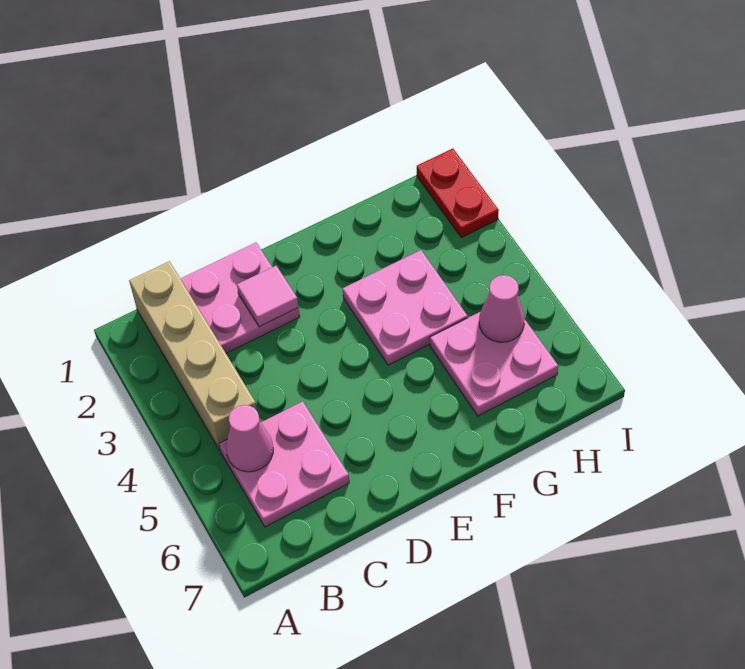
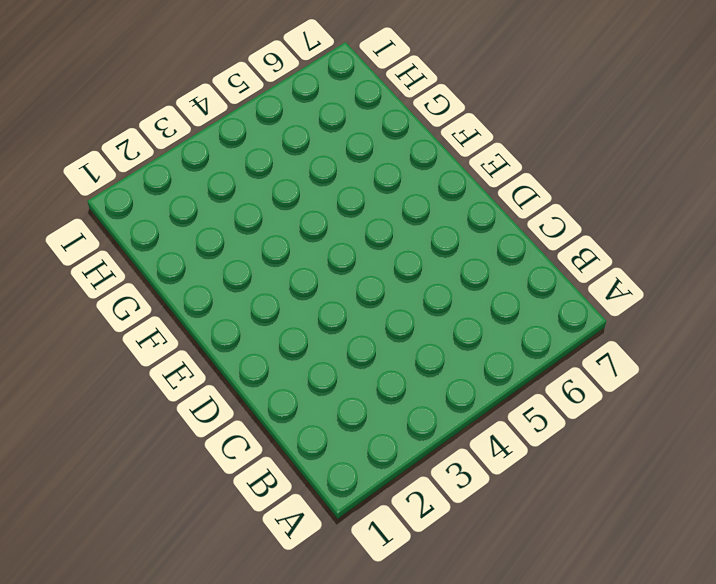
none -> tan brick B1:B4 level 1
none -> pink plate B5:C6 level 1

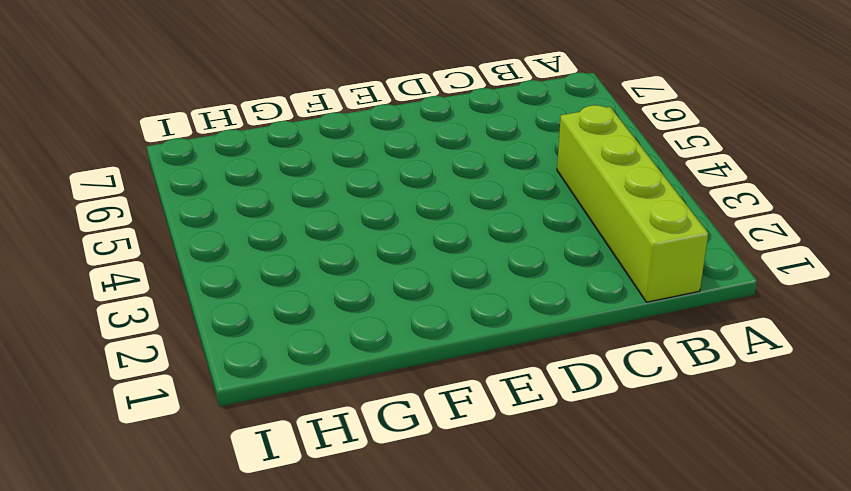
lime brick B1:B4 level 1 -> tan brick B1:B4 level 1
none -> pink plate B5:C6 level 1
none -> pink plate C1:D2 level 1

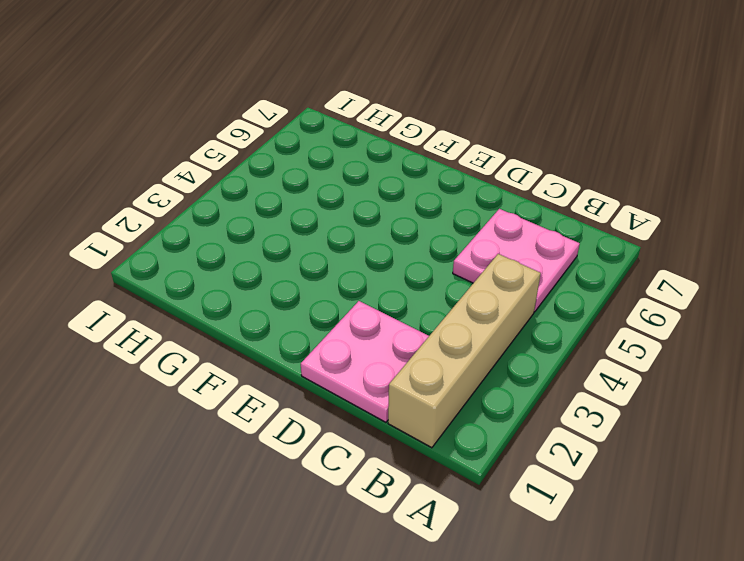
none -> pink plate F3:G4 level 1
none -> pink plate G5:H6 level 1

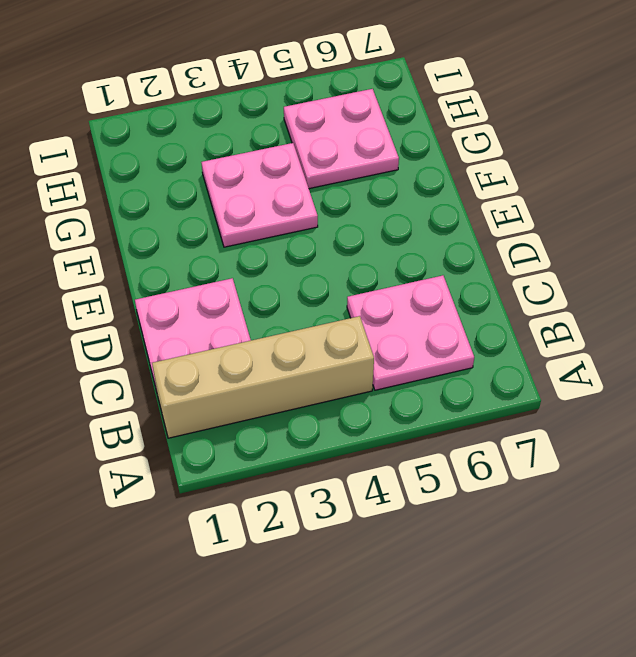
none -> red plate I1:I2 level 1
none -> pink cone B5 level 2

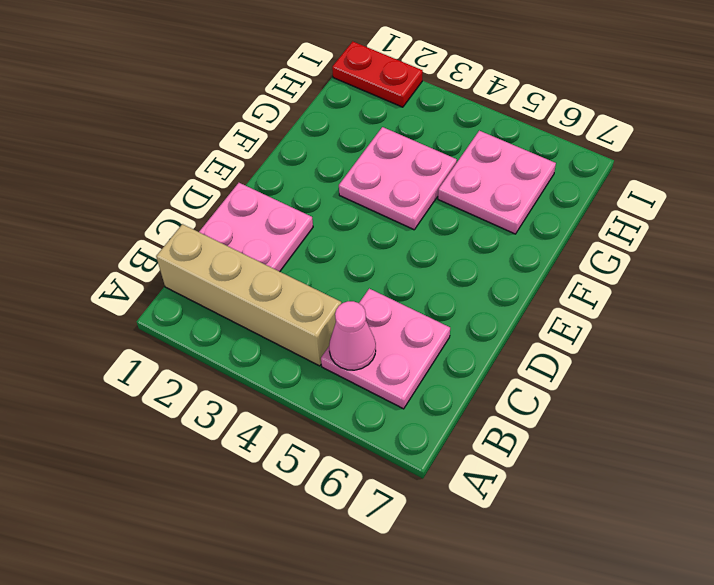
none -> pink tile D2 level 2
none -> pink cone H5 level 2

